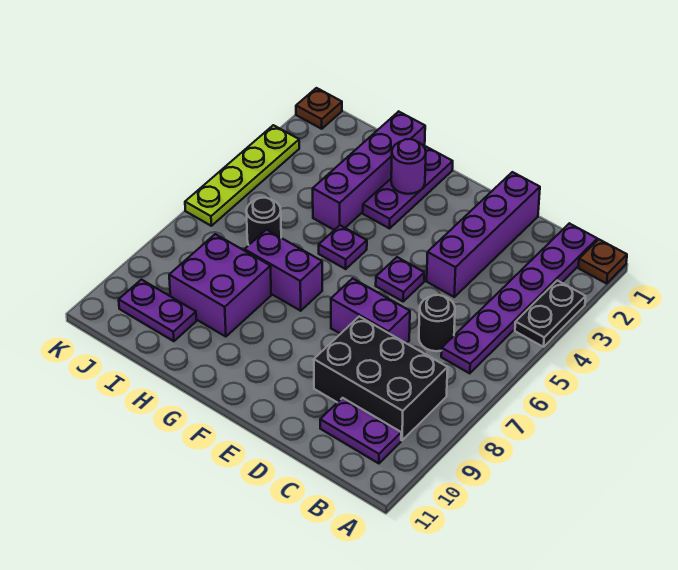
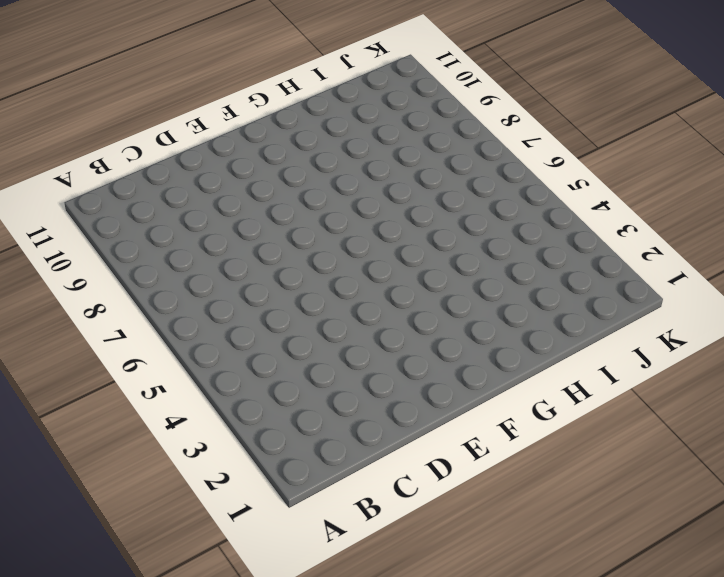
none -> brown plate A1 level 1
none -> black plate A3:A4 level 1
none -> purple plate B1:B6 level 1

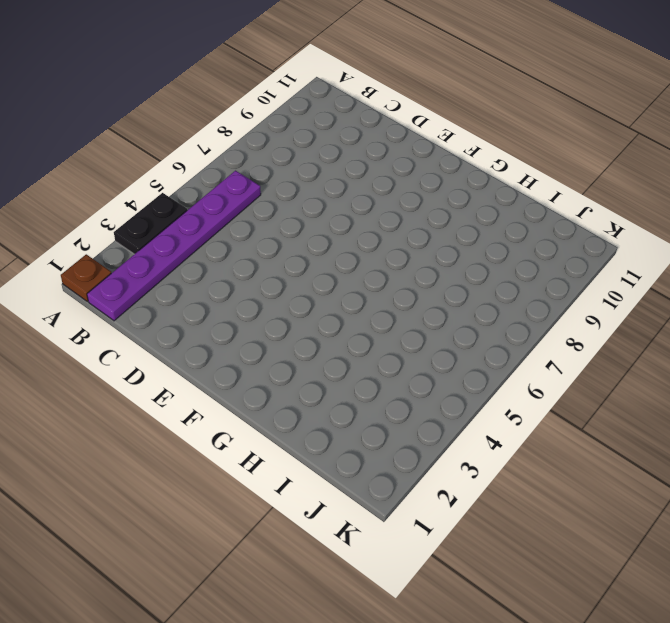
none -> black brick B8:D9 level 1
none -> purple plate B10:C10 level 1
none -> black round brick C6 level 1

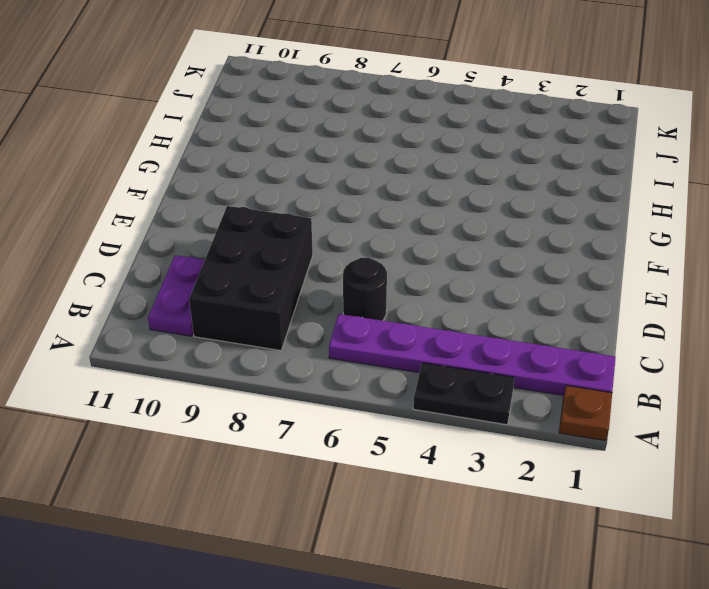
none -> purple brick D1:D4 level 1
none -> purple brick D7:E7 level 1
none -> purple plate E5 level 1

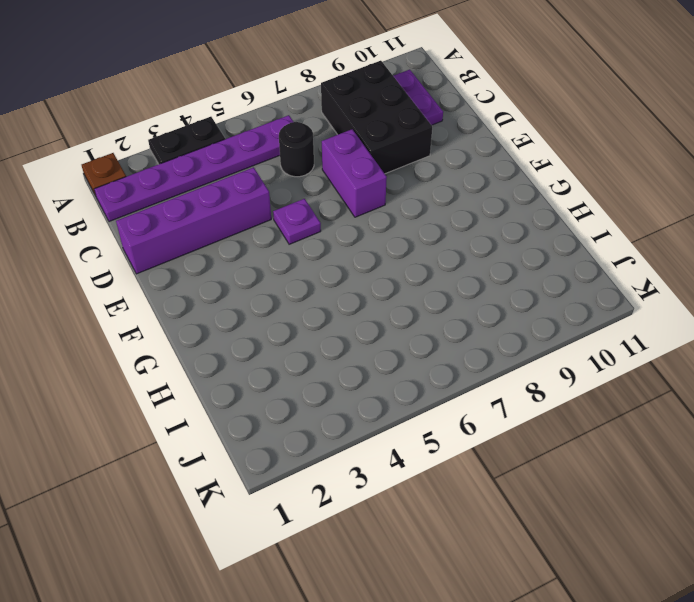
none -> purple plate G1:G3 level 1
none -> purple plate G5 level 1
none -> purple brick G7:H7 level 1

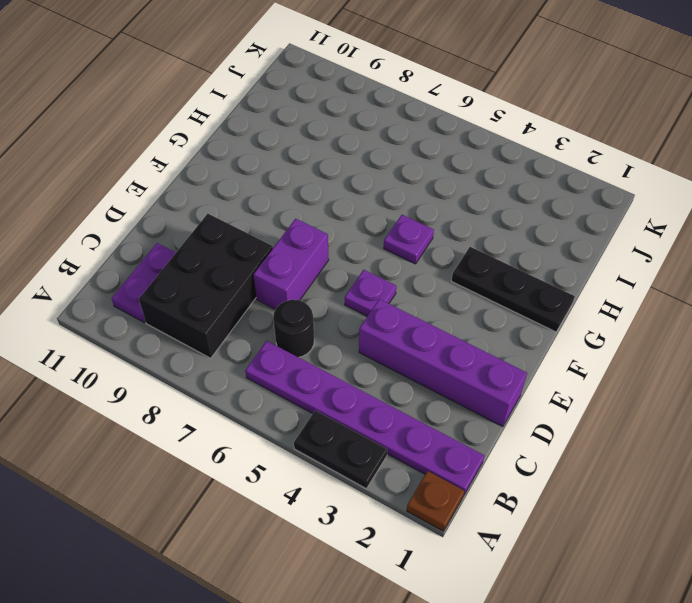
black plate G1:G3 level 1 -> purple plate G1:G3 level 1
none -> purple brick G7:H7 level 1
none -> purple brick H1:H4 level 1
none -> purple brick H8:I9 level 1

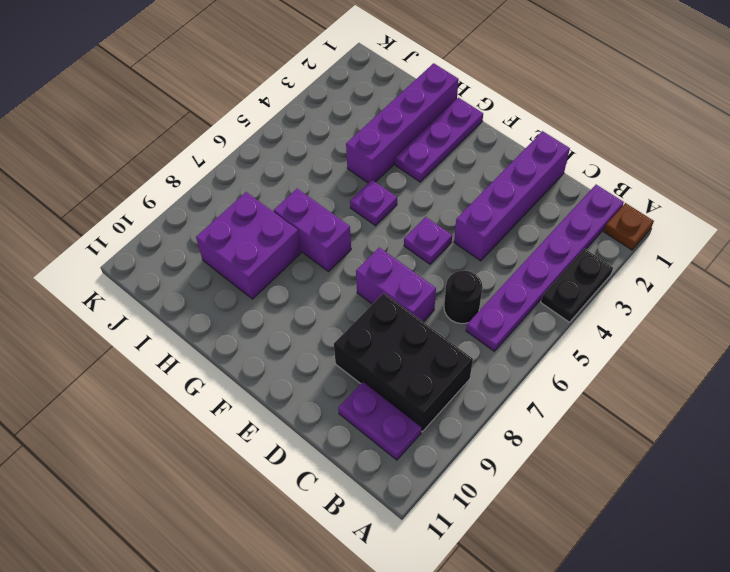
none -> black round brick I6 level 1
none -> purple plate I10:J10 level 1
none -> brown plate K1 level 1

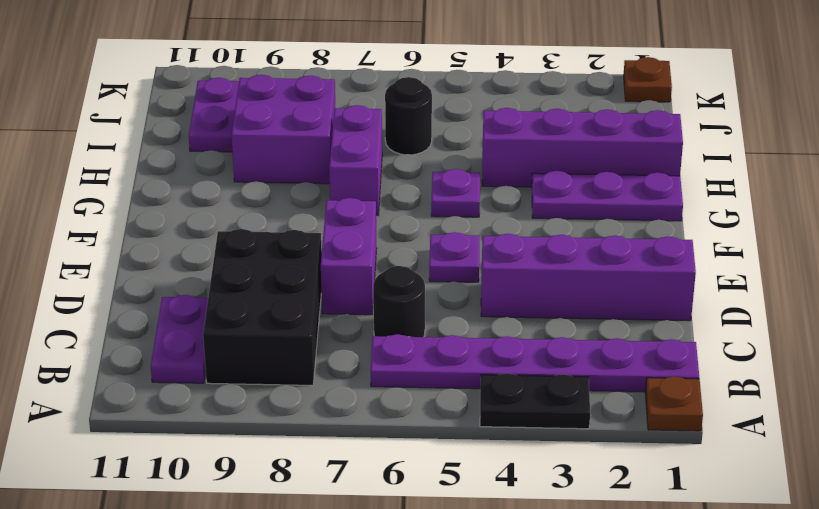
none -> lime plate K3:K6 level 1
none -> purple round brick G2 level 2

